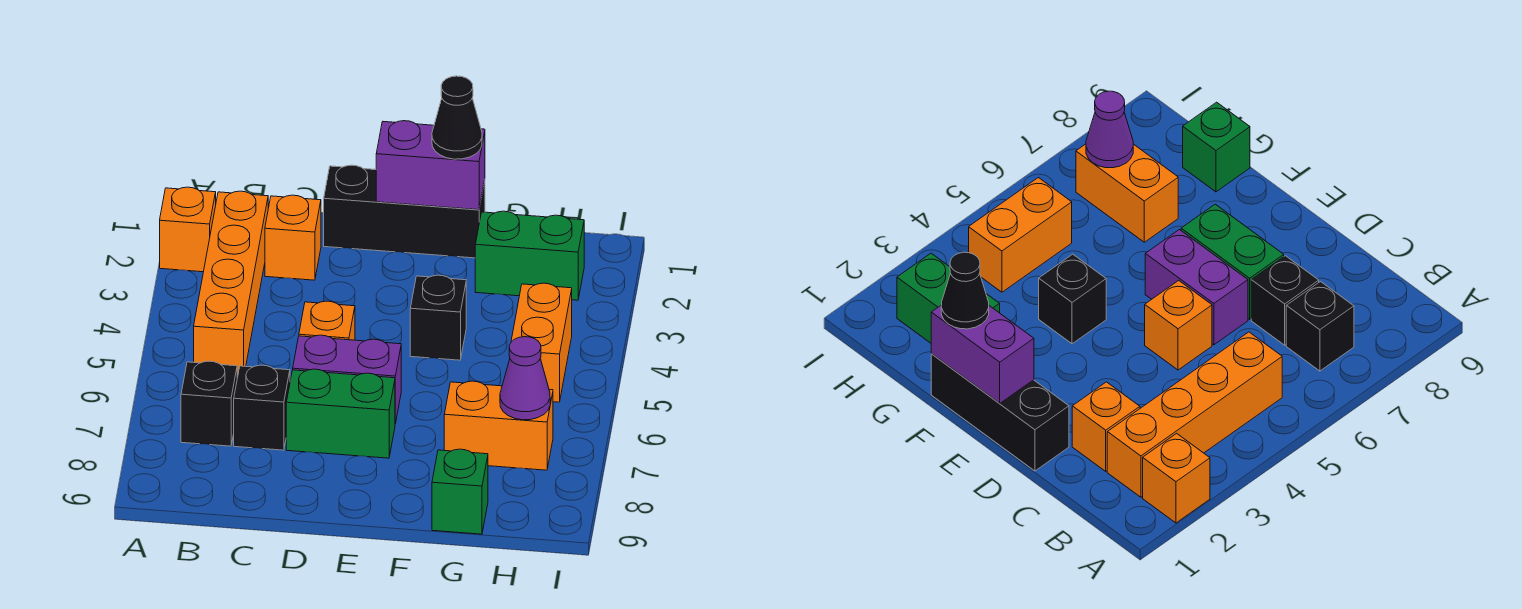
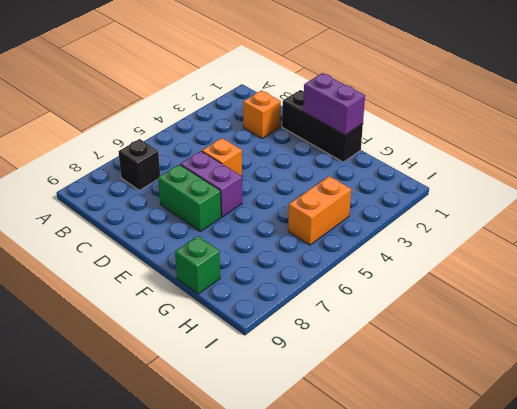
none -> orange brick A2 level 1
none -> orange brick B2:B5 level 1
none -> black brick C7 level 1

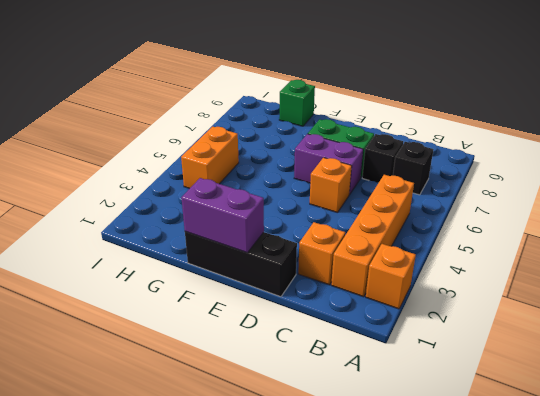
none -> black brick F4 level 1
none -> green brick G2:H2 level 1
none -> orange brick G7:H7 level 1

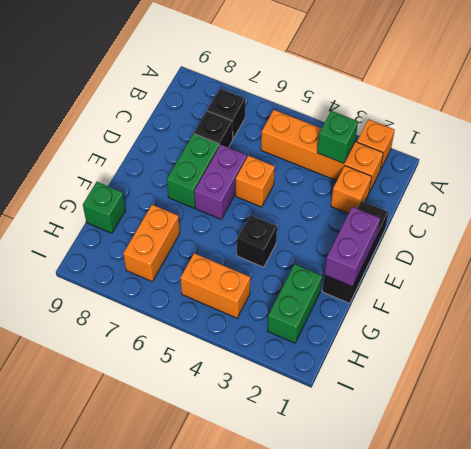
green brick B3 level 2 -> none
none -> purple cone H7 level 2
none -> black cone F1 level 3

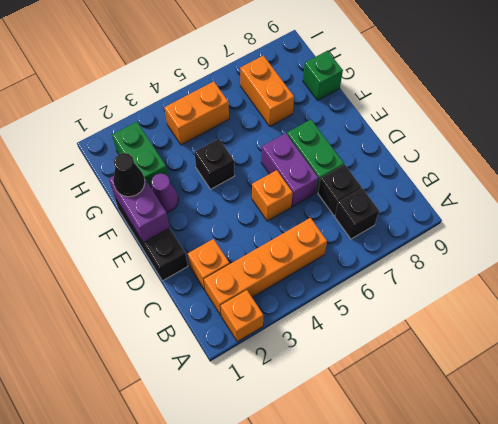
purple cone F2 level 1 -> purple cone H7 level 2

